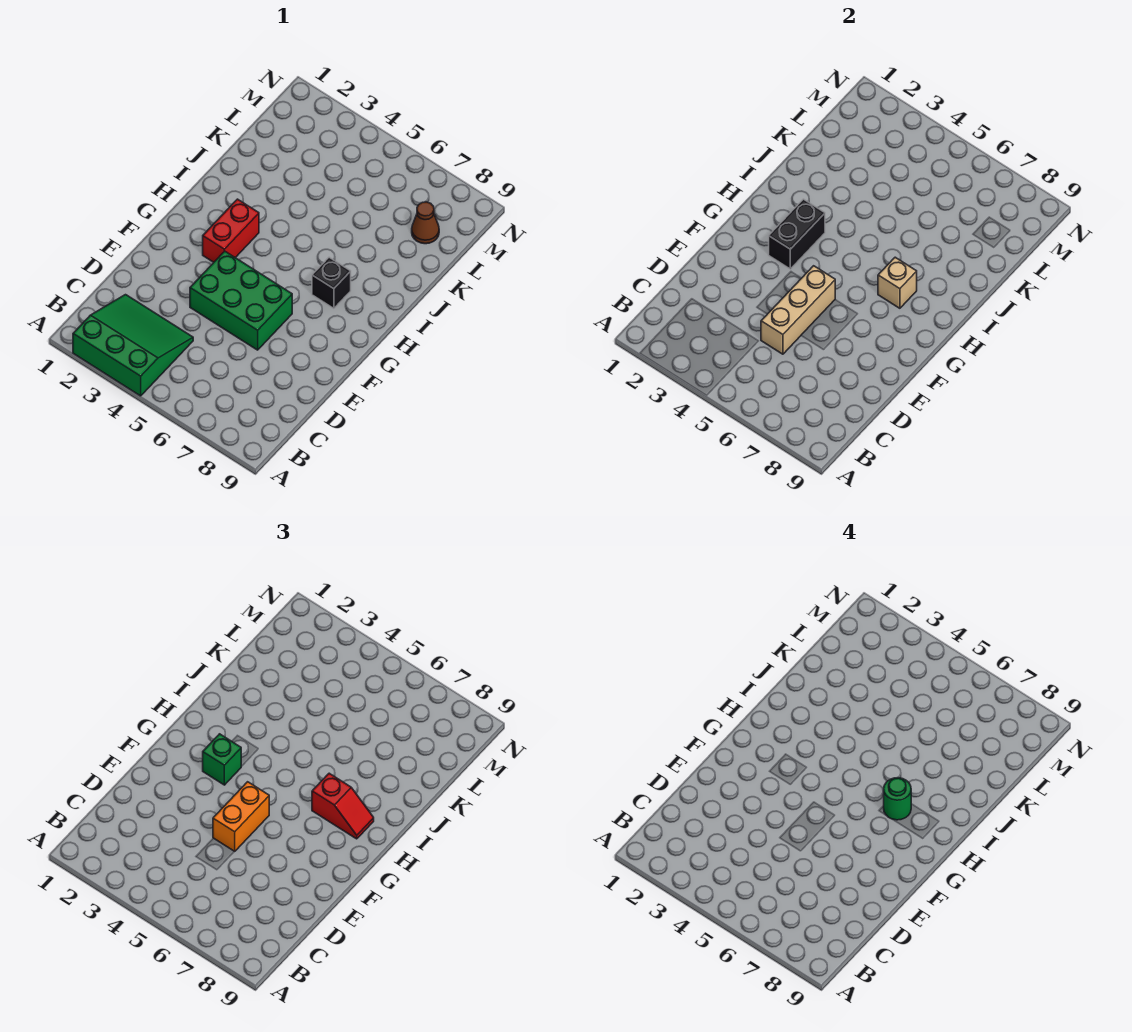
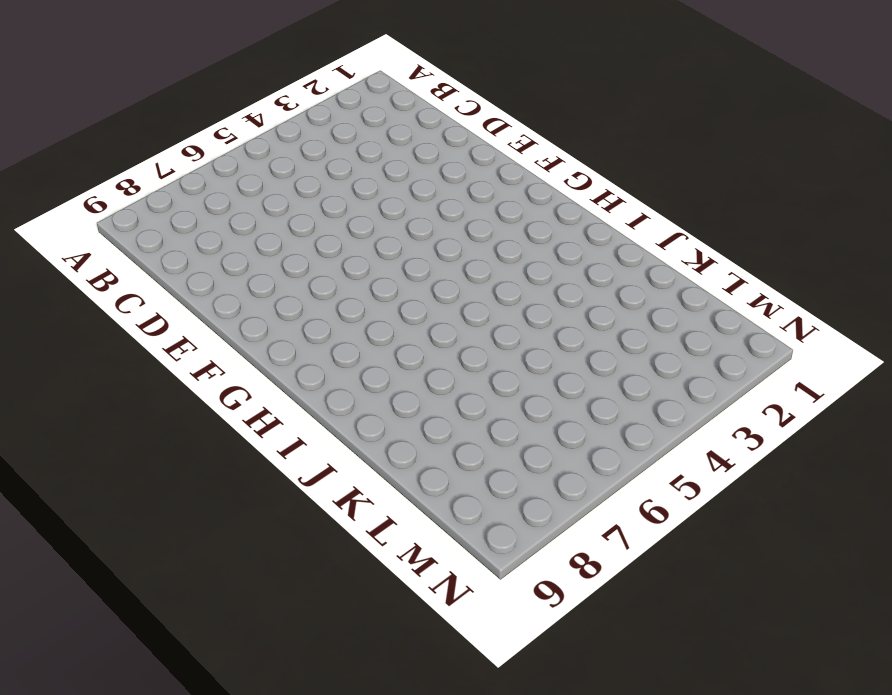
none -> green slope A2:C4 level 1 top A
none -> green brick E4:F6 level 1
none -> red brick G3:H3 level 1

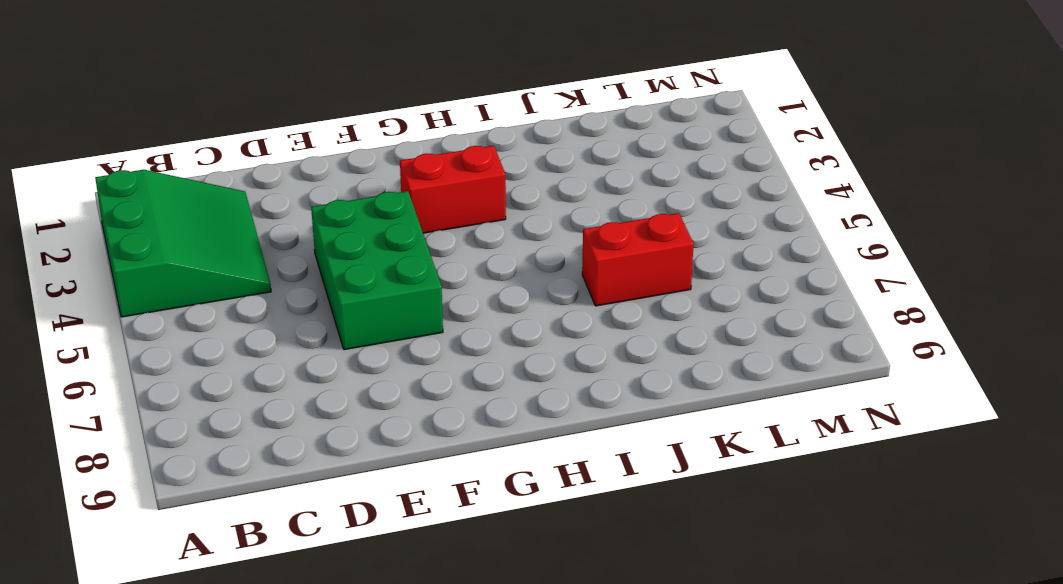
red brick J6:K6 level 1 -> none
none -> black brick H7 level 1
none -> brown cone L8 level 1
none -> tan brick D5:F5 level 2

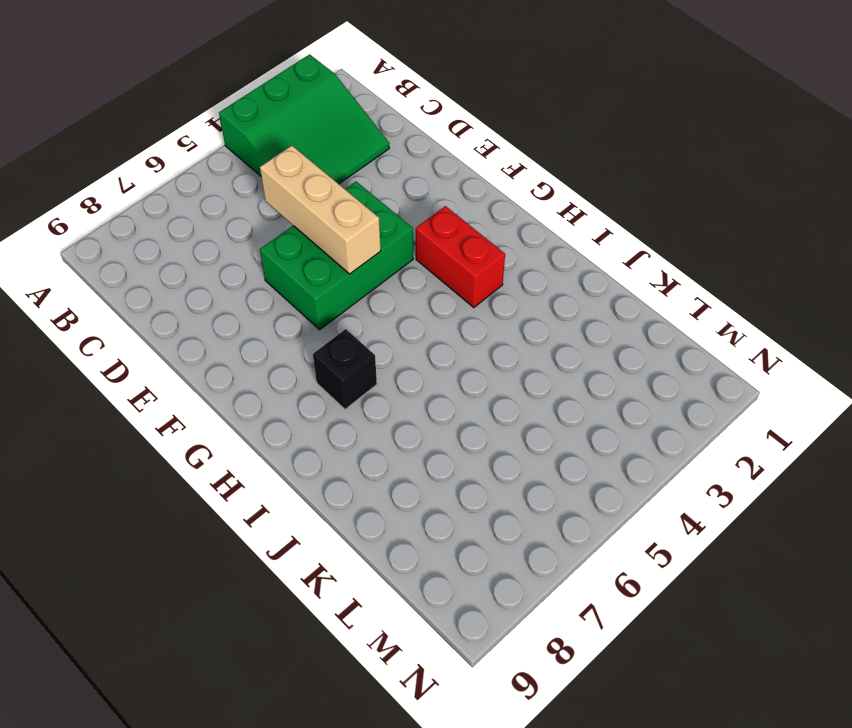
none -> brown cone L8 level 1
none -> black brick G3:H3 level 2
none -> tan brick H7 level 2

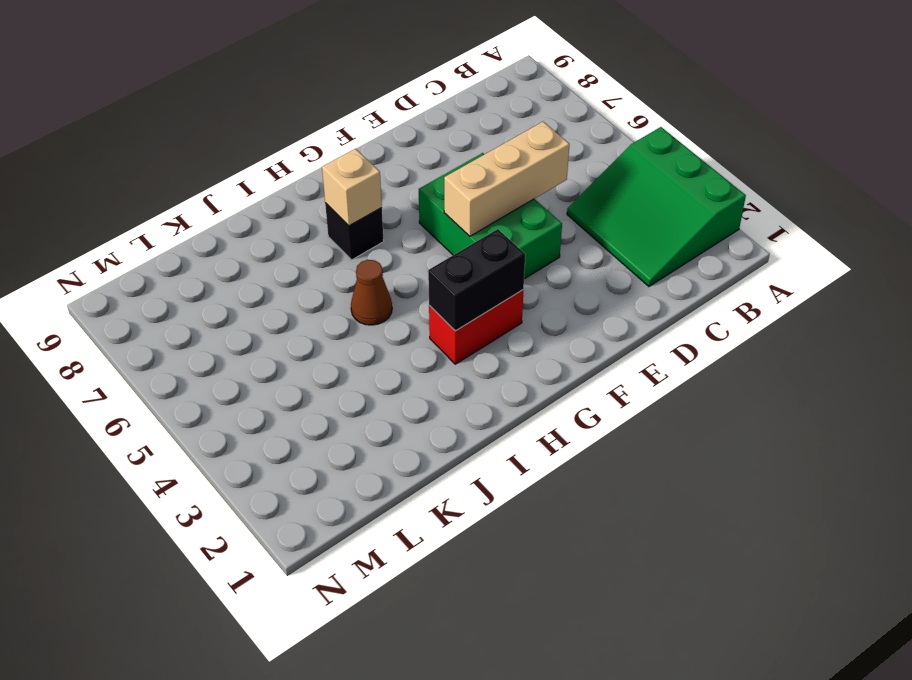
brown cone I5 level 1 -> brown cone L8 level 1
none -> orange brick E5:F5 level 3
none -> green brick G3 level 3
none -> red slope H7:H8 level 3 top 7

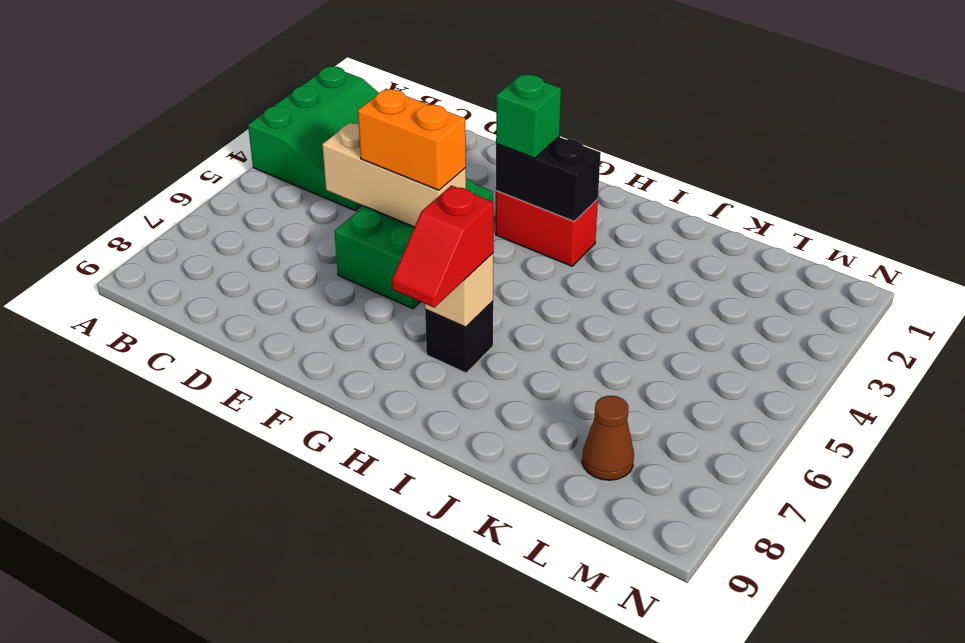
none -> green round brick H7 level 4

